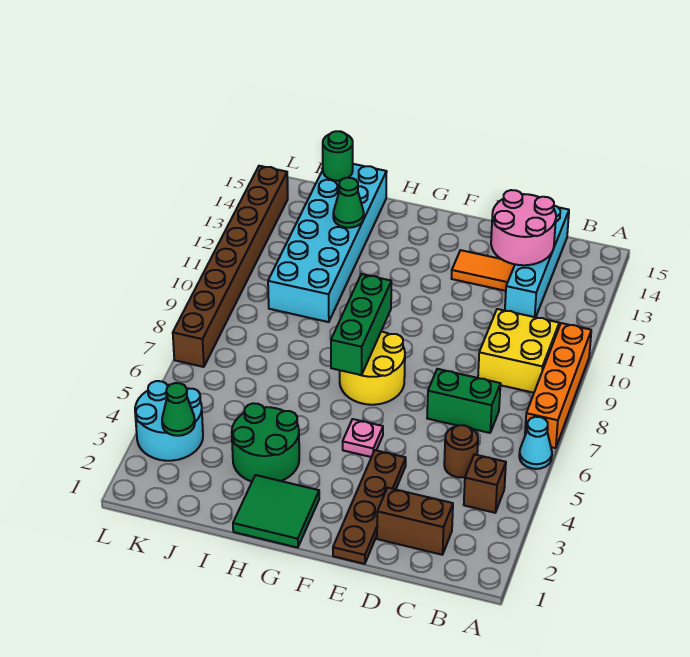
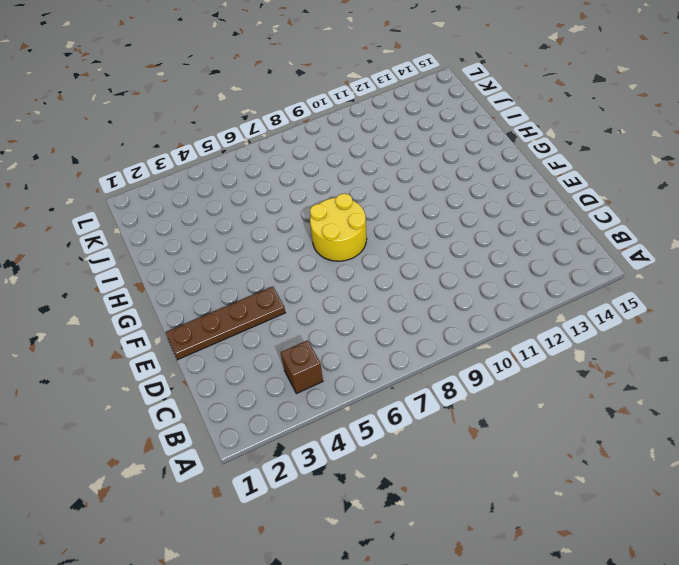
none -> cyan cone A6 level 1
none -> orange brick A7:A10 level 1
none -> yellow brick B9:C10 level 1

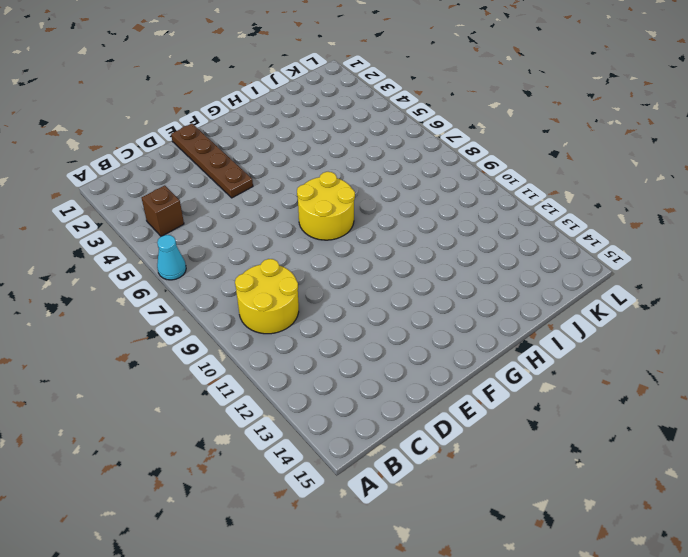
yellow round brick B9:C10 level 1 -> yellow brick B9:C10 level 1
none -> orange brick A7:A10 level 1
none -> brown brick C2:D2 level 1
none -> brown round brick C5 level 1

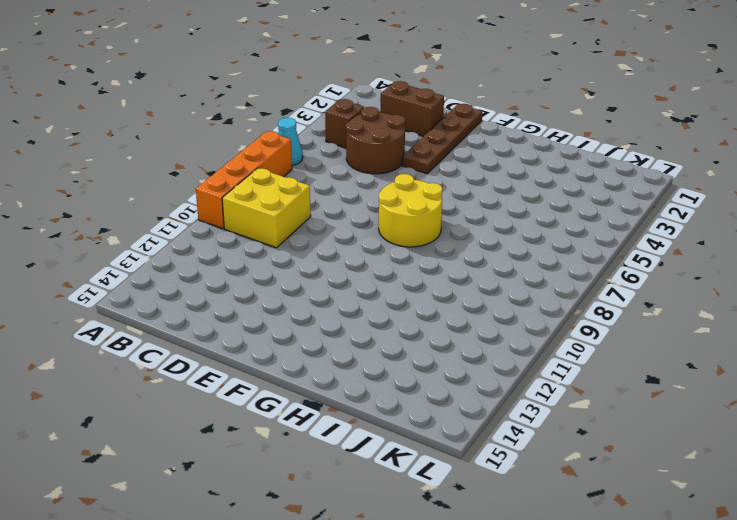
brown round brick C4:D5 level 1 -> brown round brick C5 level 1
none -> green brick C7:D7 level 1
none -> cyan brick C12:C15 level 1
none -> orange tile D13:E13 level 1

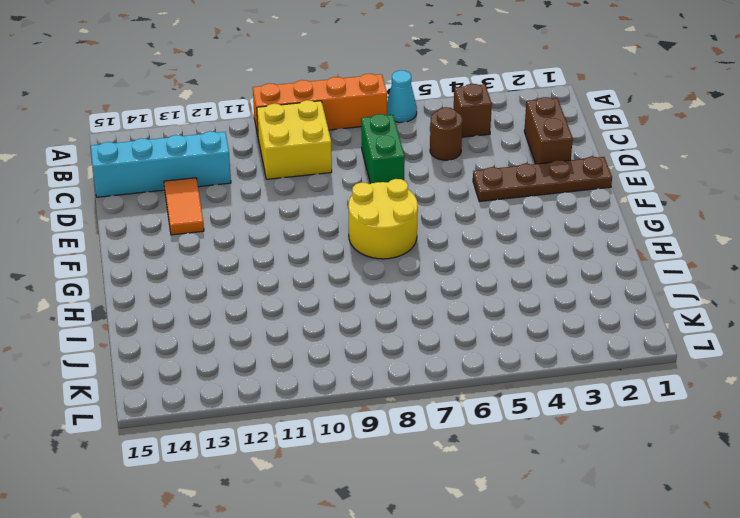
none -> pink plate F5 level 1
none -> green tile G1:H2 level 1
none -> green round brick H3:I4 level 1

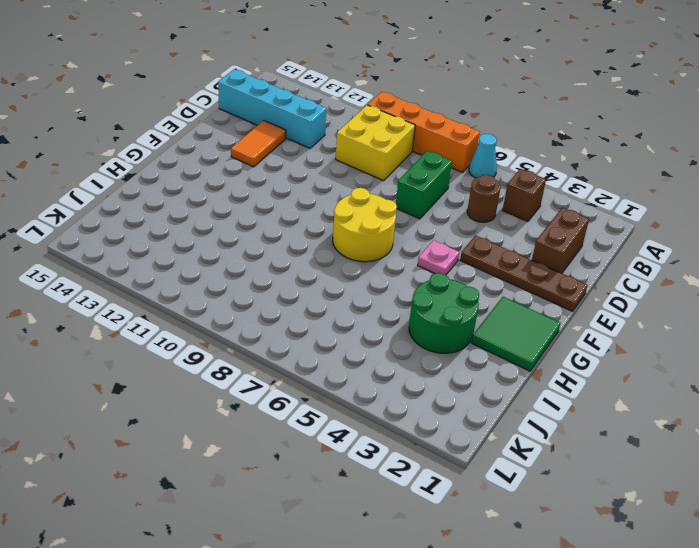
none -> cyan brick I10:J15 level 1
none -> cyan round brick K3:L4 level 1
none -> brown brick L7:L14 level 1

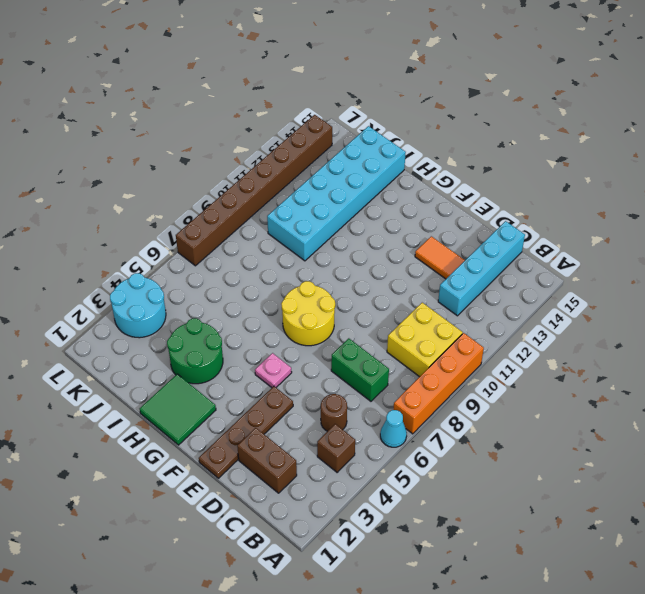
none -> pink round brick C13:D14 level 2
none -> green brick G7:G9 level 2
none -> green cone I13 level 2

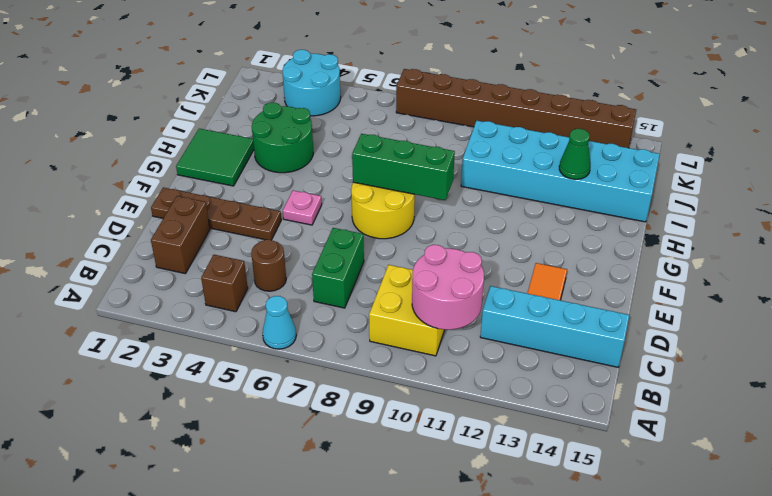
pink round brick B10:C11 level 2 -> pink round brick C13:D14 level 2
none -> orange brick A7:A10 level 1
none -> green round brick J15 level 2
none -> green cone K3 level 2

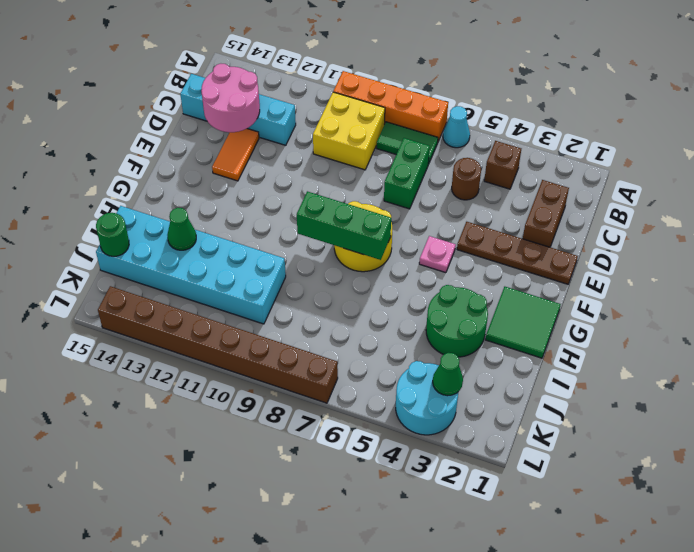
green tile B7:B8 level 1 -> none

